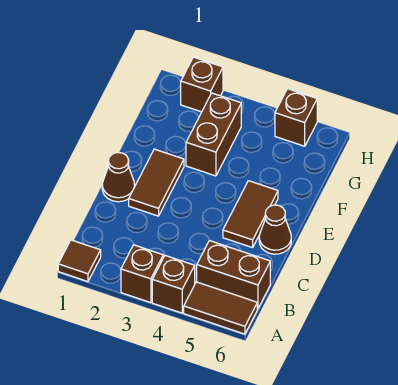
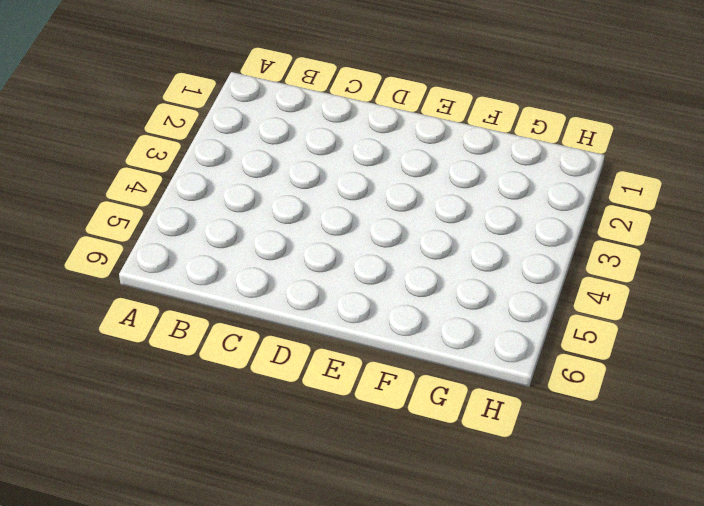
none -> brown tile A1 level 1
none -> brown brick A3 level 1
none -> brown brick A4 level 1

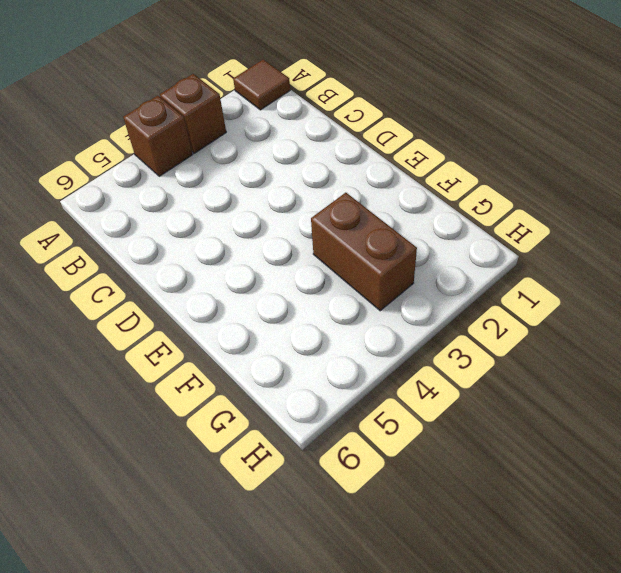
none -> brown tile A5:A6 level 1
none -> brown brick B5:B6 level 1
none -> brown cone D1 level 1

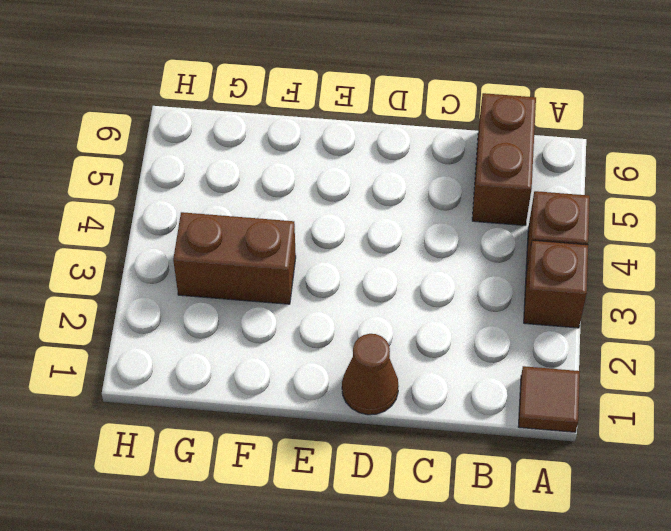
none -> brown tile A5:A6 level 1
none -> brown tile D2:E2 level 1
none -> brown tile D5:E5 level 1

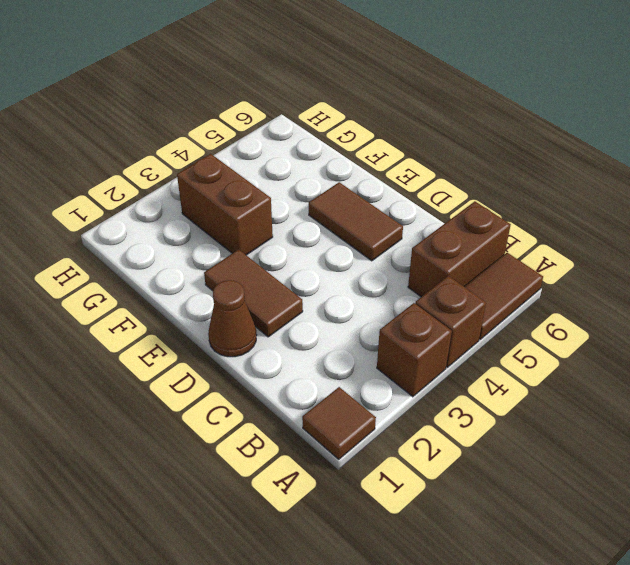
none -> brown cone D6 level 1
none -> brown brick H2 level 1
none -> brown brick H5 level 1

